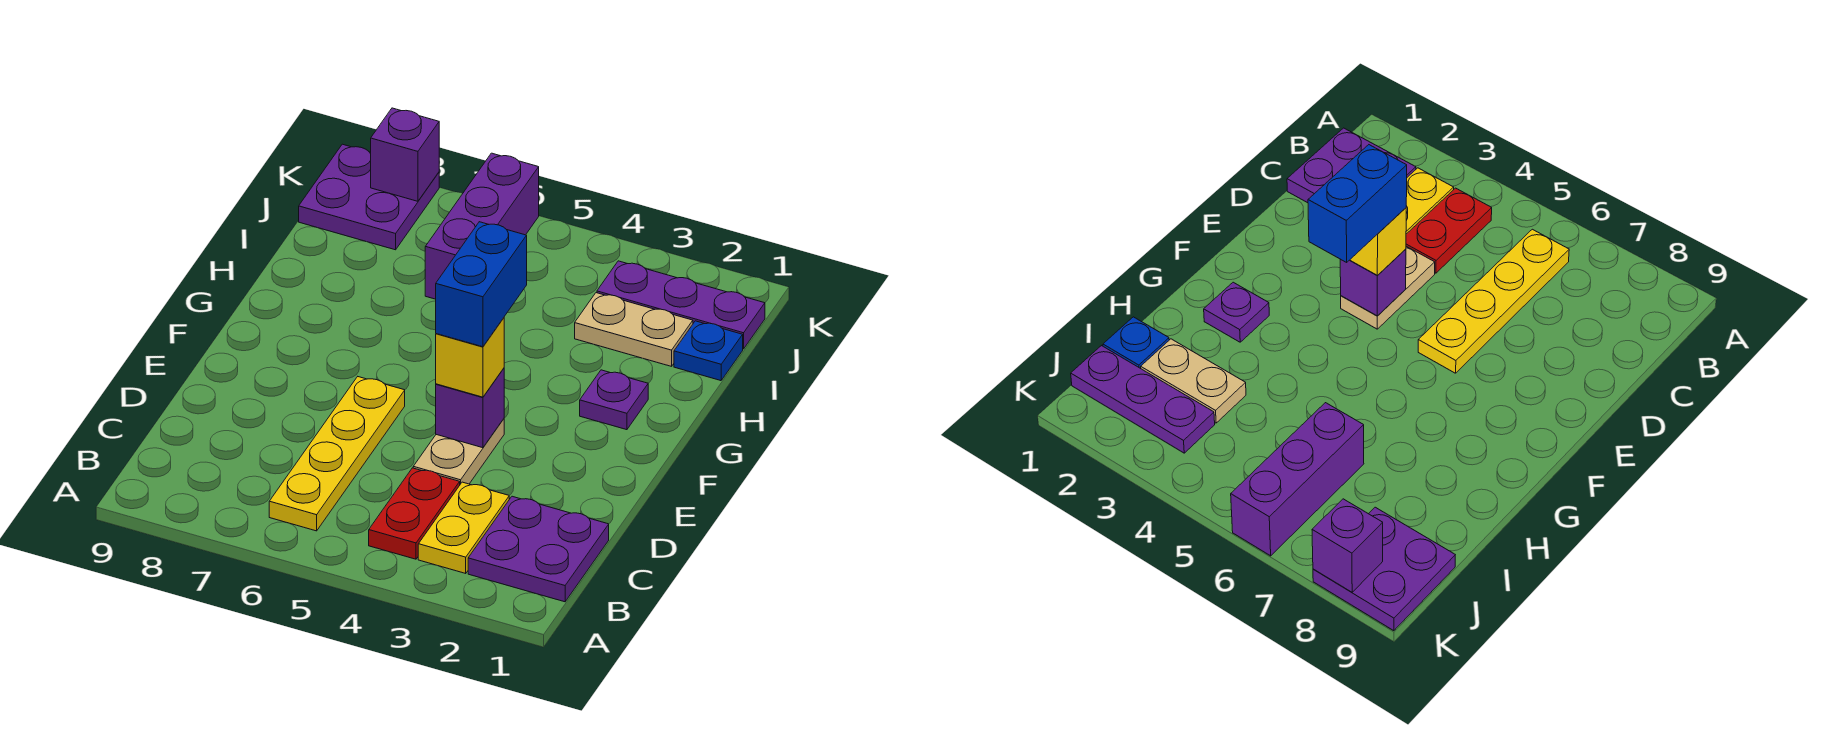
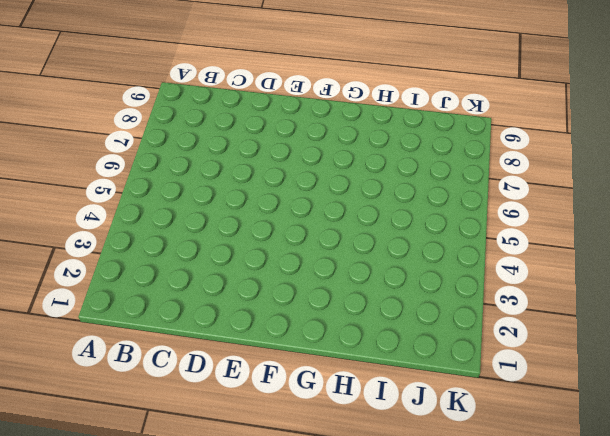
none -> purple plate B1:C2 level 1
none -> yellow plate B3:C3 level 1
none -> red plate B4:C4 level 1

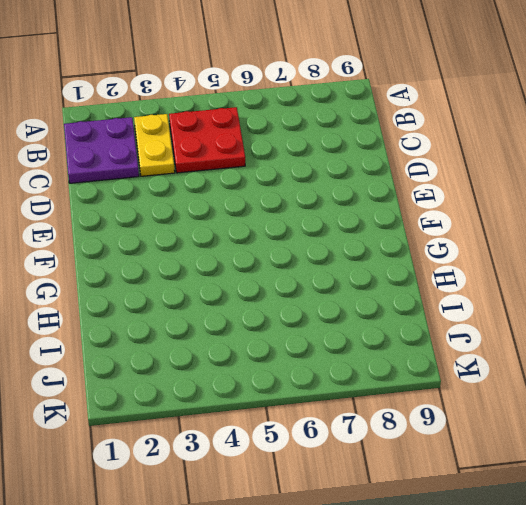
red plate B4:C5 level 1 -> red plate B4:C4 level 1
none -> yellow plate B6:E6 level 1
none -> tan plate D4:E4 level 1
none -> purple plate G2 level 1

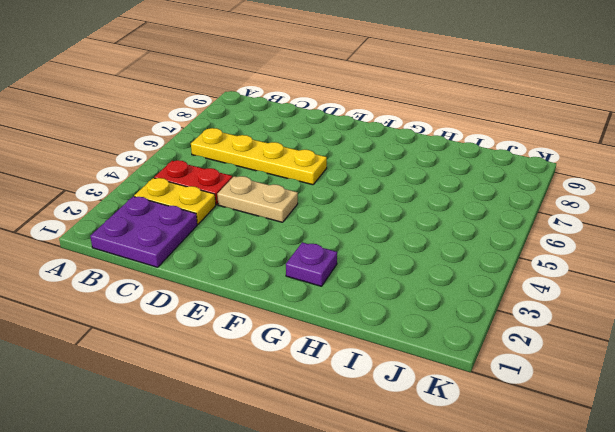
none -> blue plate I1 level 1
none -> tan plate I2:I3 level 1
none -> purple brick I6:K6 level 1

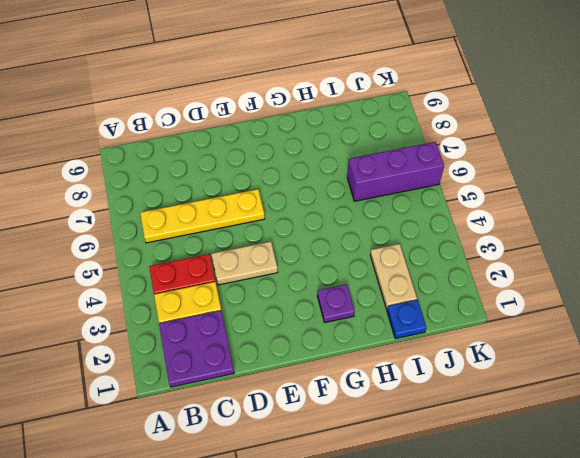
none -> purple plate J1:J3 level 1
none -> purple plate J8:K9 level 1
none -> purple brick E4 level 2

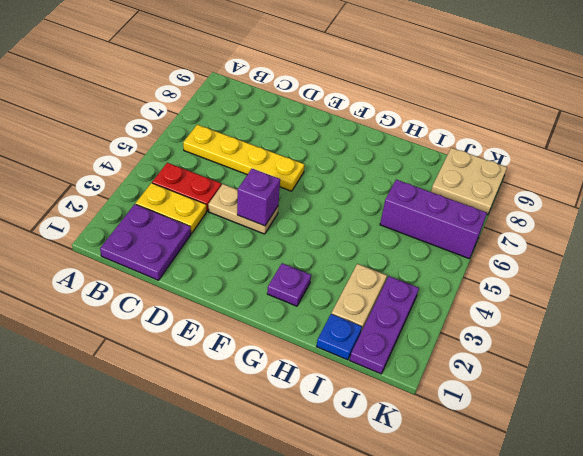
tan plate J8:K9 level 1 -> purple plate J8:K9 level 1
none -> purple brick K8 level 2
none -> yellow brick E4 level 3
none -> blue brick E4:F4 level 4

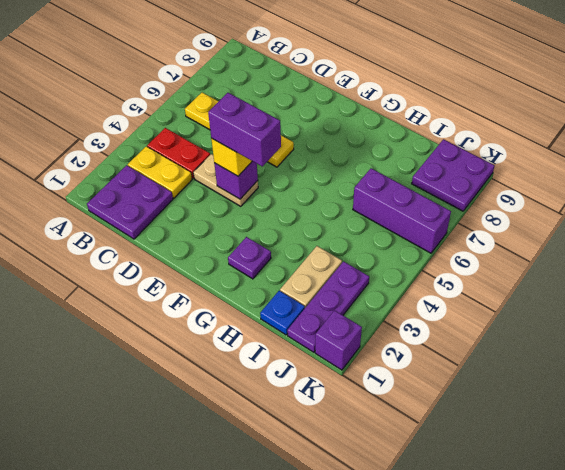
purple brick E4:F4 level 4 -> blue brick E4:F4 level 4
purple brick K1 level 1 -> purple brick K8 level 2

